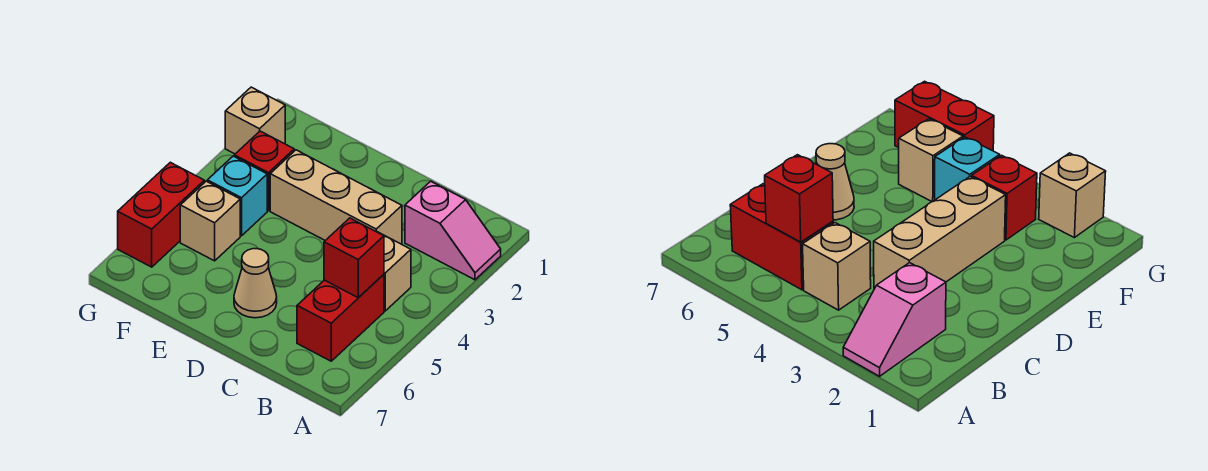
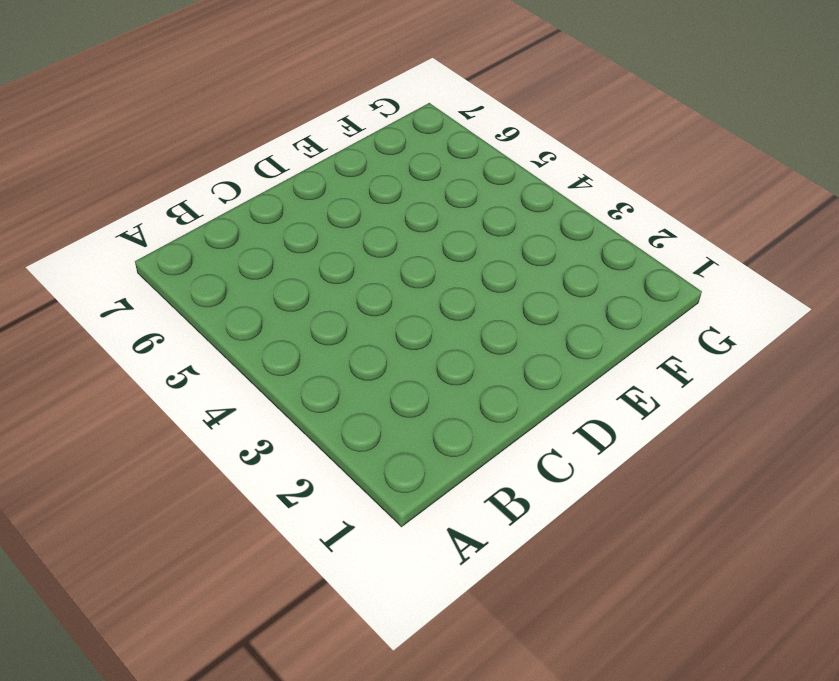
none -> pink slope A2:B2 level 1 top B
none -> tan brick B4 level 1

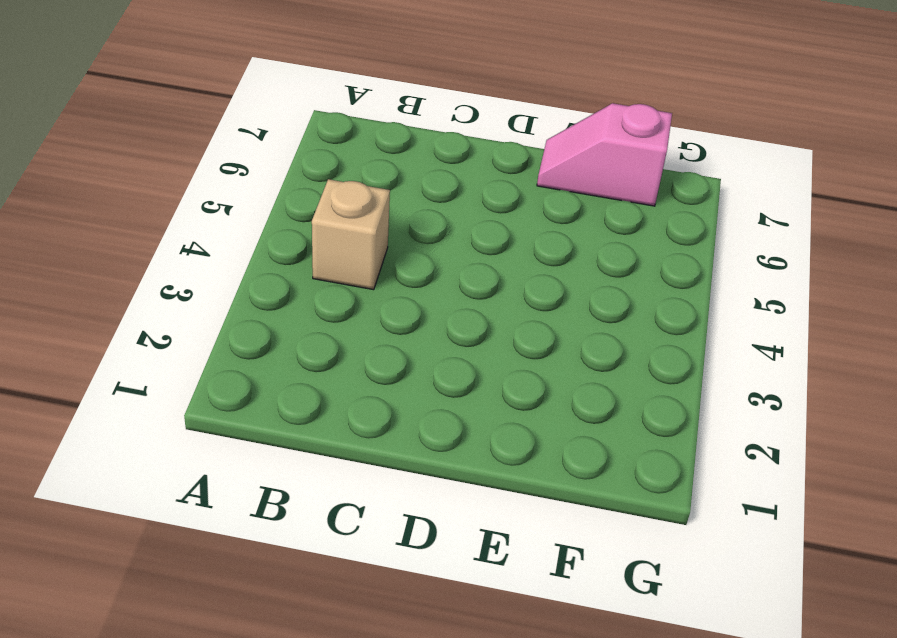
pink slope E7:F7 level 1 top F -> pink slope A2:B2 level 1 top B
none -> red brick B5:B6 level 1
none -> tan brick C3:E3 level 1

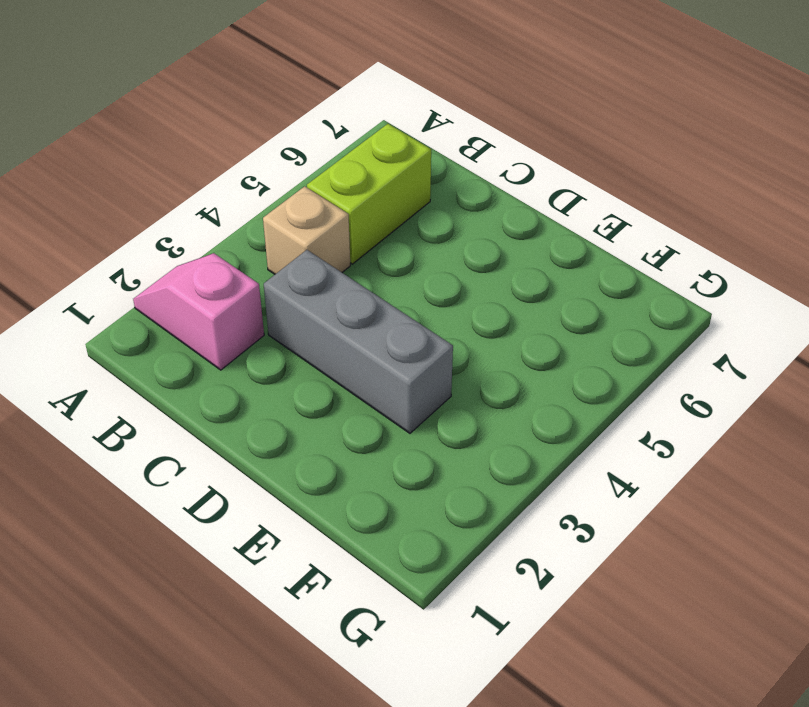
lime brick B5:B6 level 1 -> red brick B5:B6 level 1
grey brick C3:E3 level 1 -> tan brick C3:E3 level 1
none -> tan cone D6 level 1
none -> red brick F3 level 1

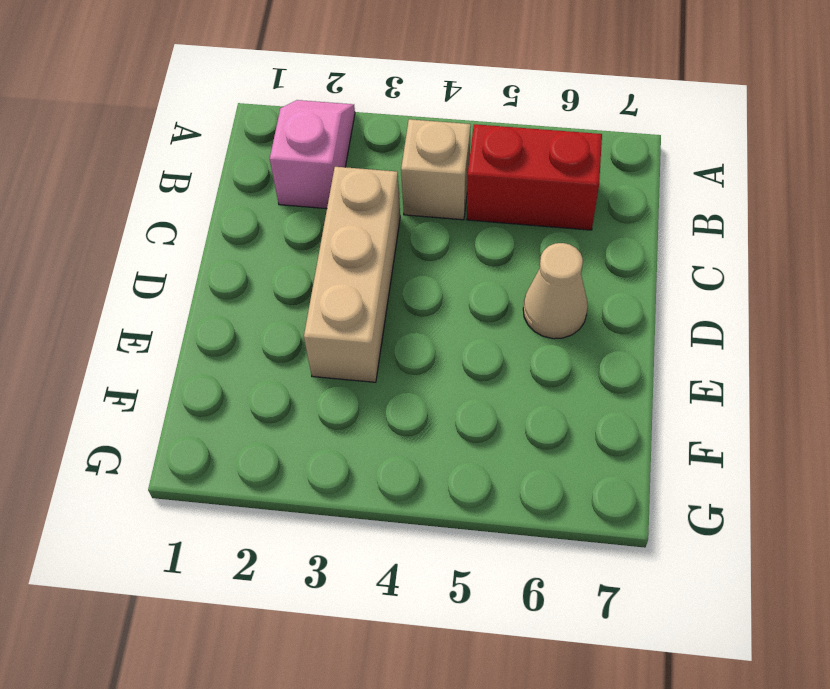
none -> red brick F3 level 1
none -> cyan brick F4 level 1

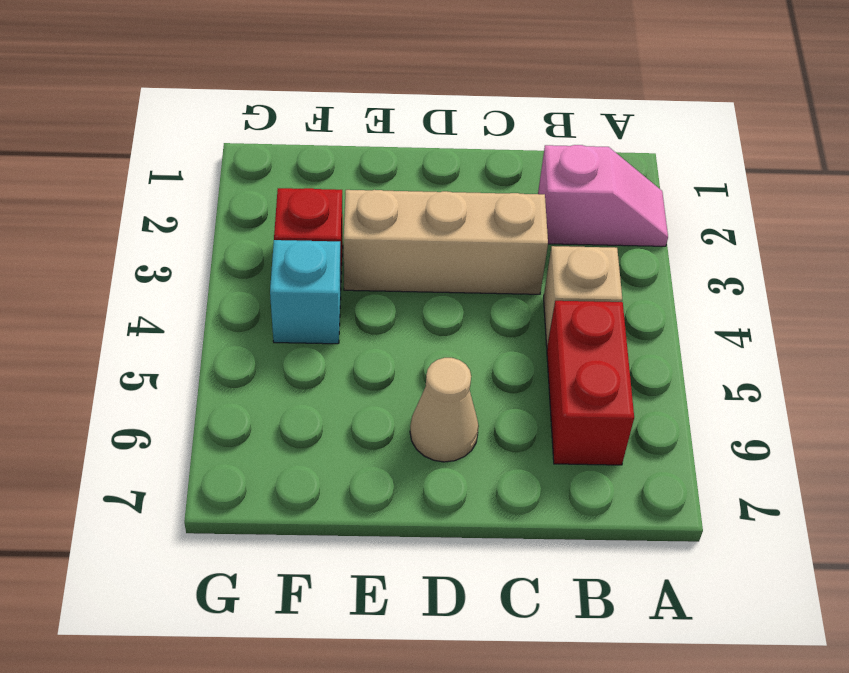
none -> tan brick F5 level 1
none -> tan brick G2 level 1

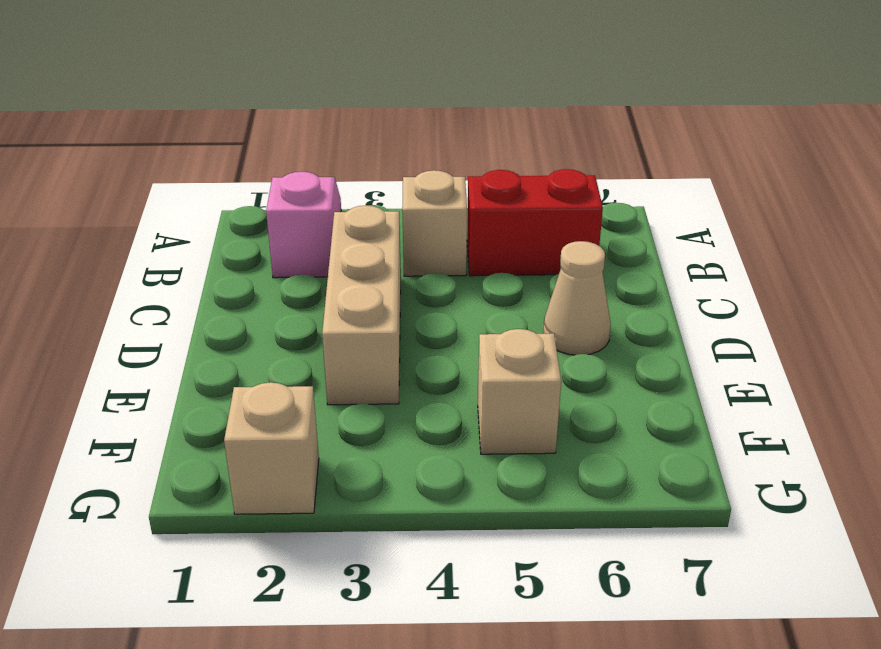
none -> red brick F3 level 1
none -> cyan brick F4 level 1

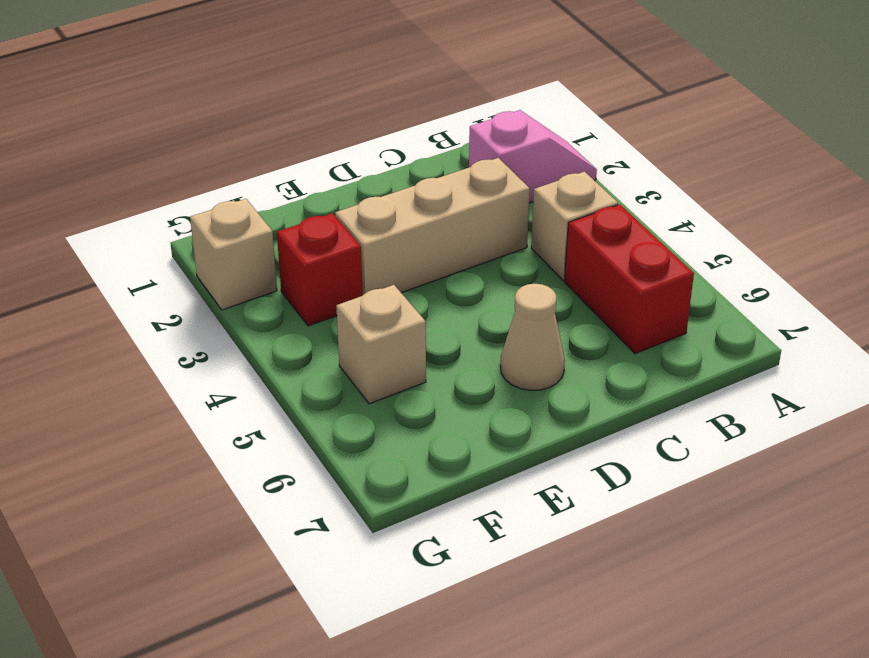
none -> cyan brick F4 level 1
none -> red brick G5:G6 level 1

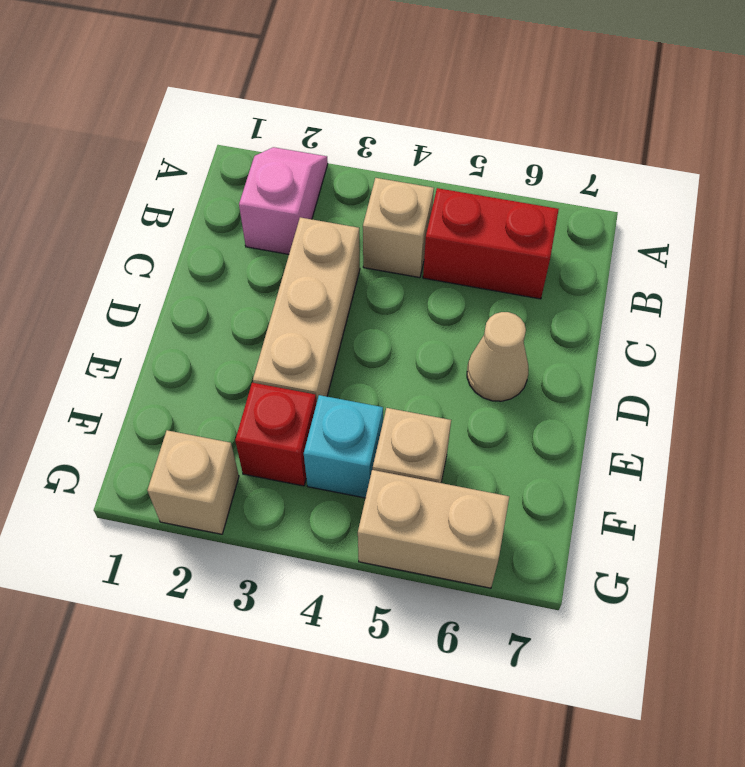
tan brick G5:G6 level 1 -> red brick G5:G6 level 1
none -> red brick B5 level 2

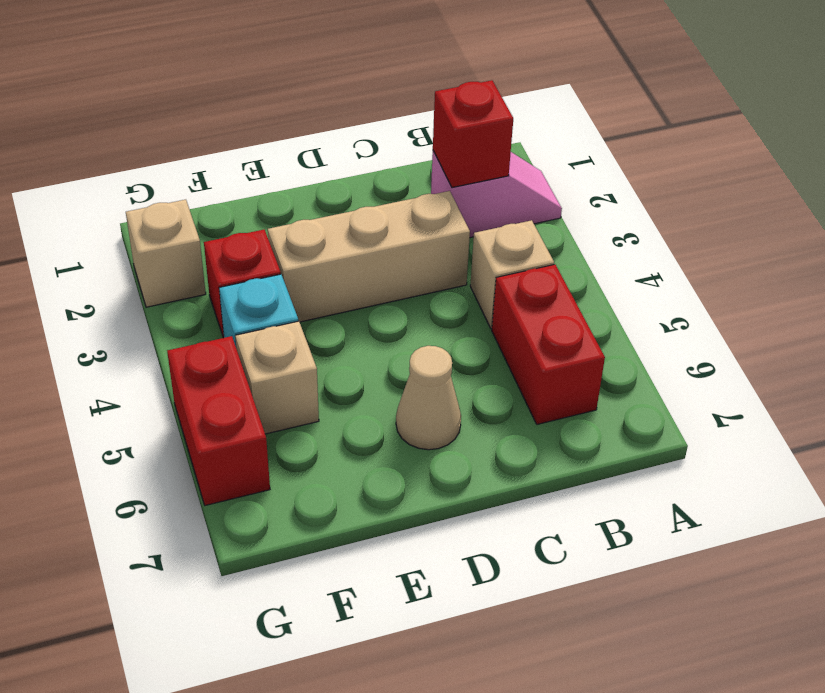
red brick B2 level 2 -> red brick B5 level 2

